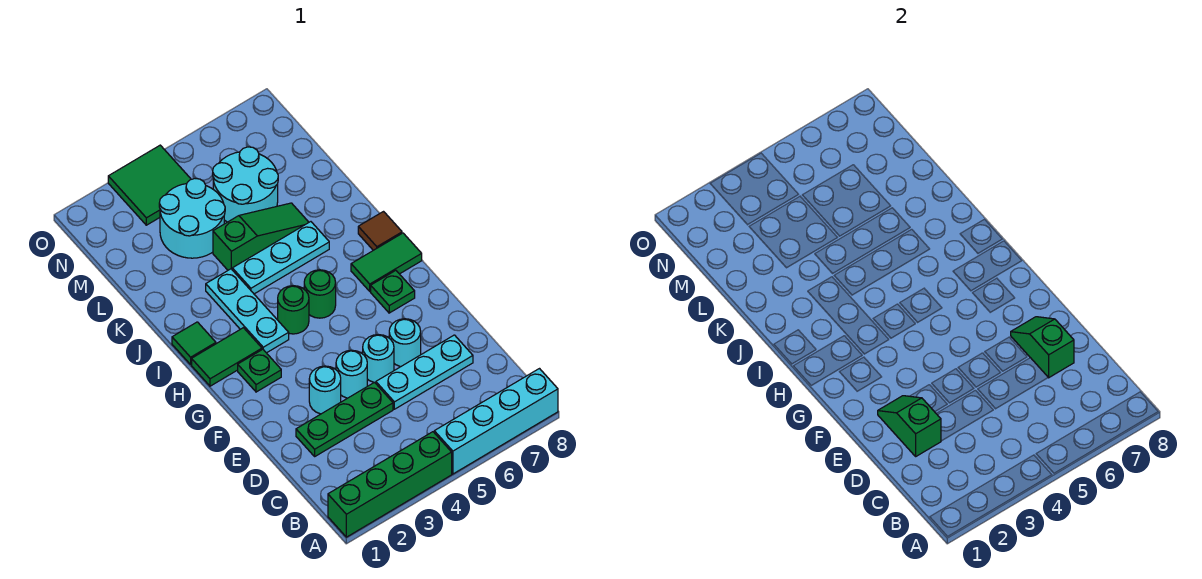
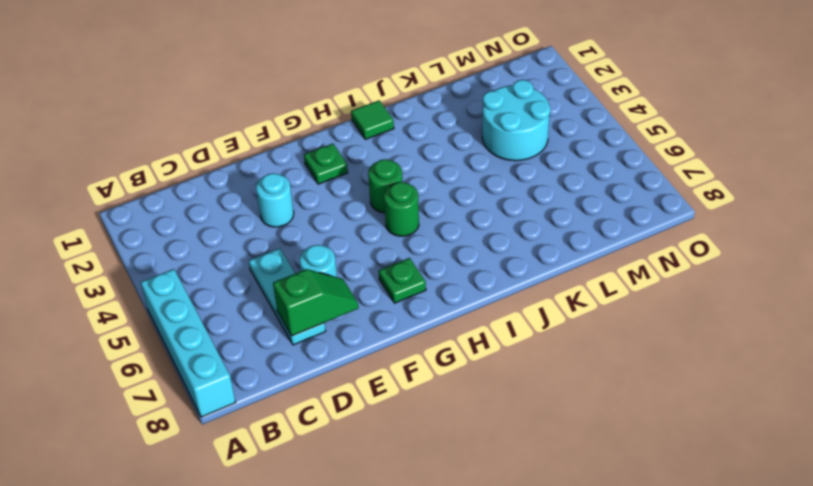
none -> green brick A1:A4 level 1
none -> green plate D2:D4 level 1
none -> cyan round brick E4 level 1

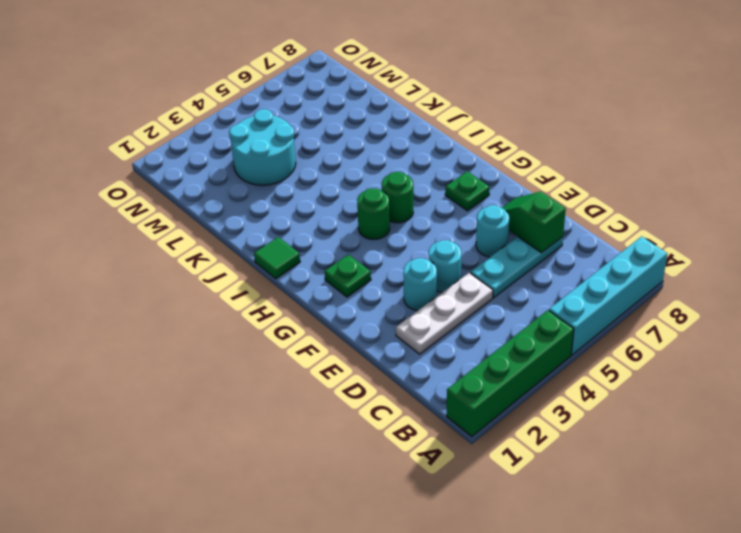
white plate D2:D4 level 1 -> green plate D2:D4 level 1
none -> cyan round brick E5 level 1
none -> green tile H1:H2 level 1
none -> cyan plate H3:J3 level 1

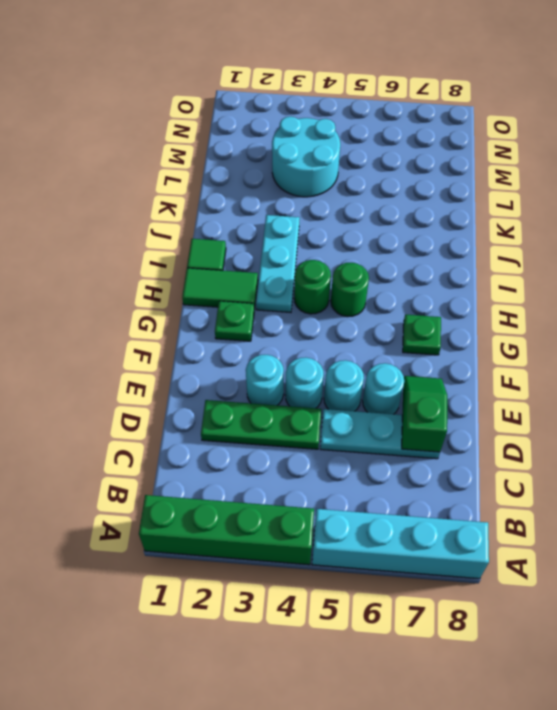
none -> green tile H7:H8 level 1
none -> brown tile I8 level 1
none -> cyan plate J4:J6 level 1

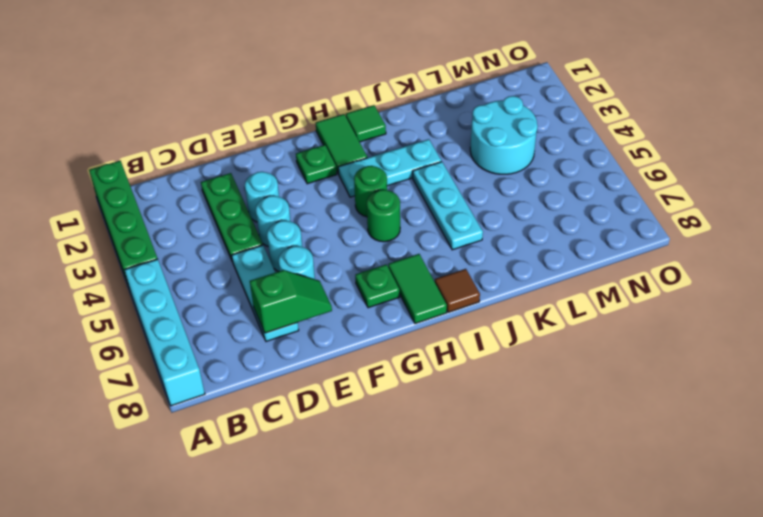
none -> green slope K4:K6 level 1 top 4
none -> cyan round brick L5:M6 level 1
none -> green tile N3:O4 level 1

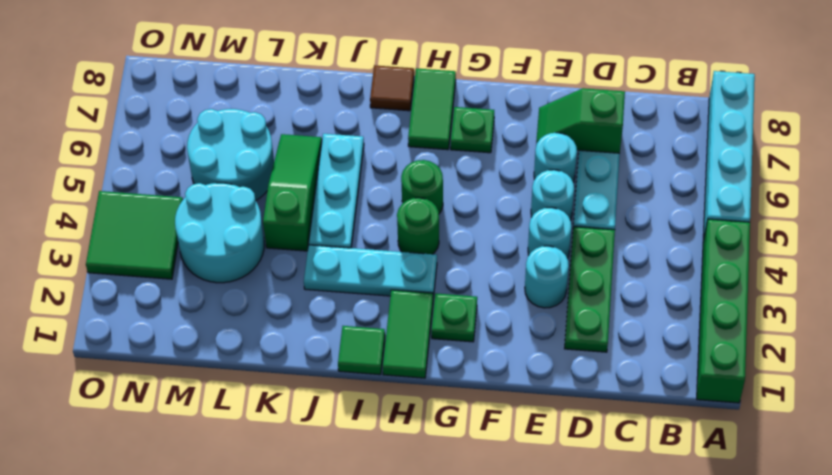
none -> green slope D2:E2 level 2 top D

